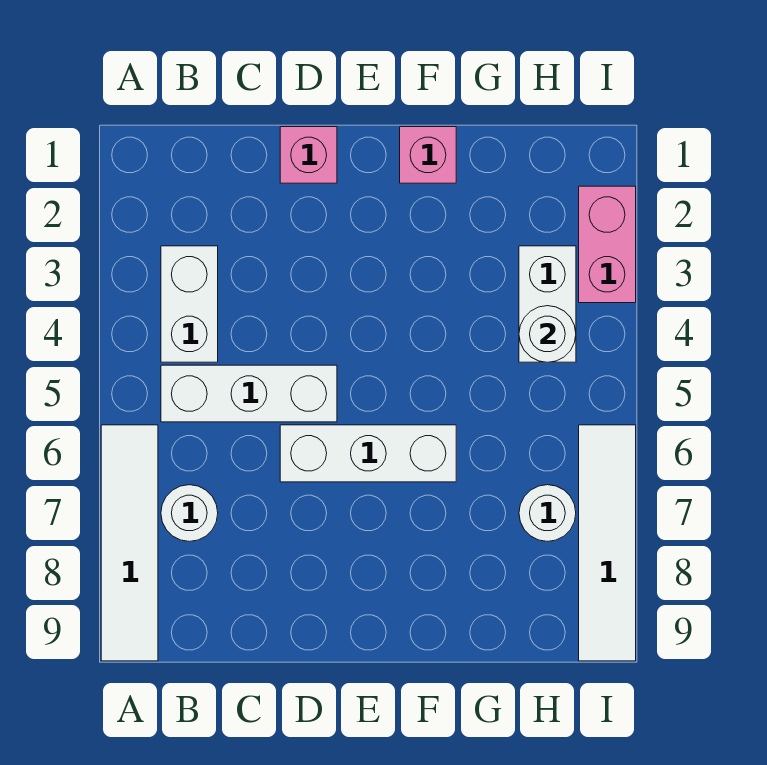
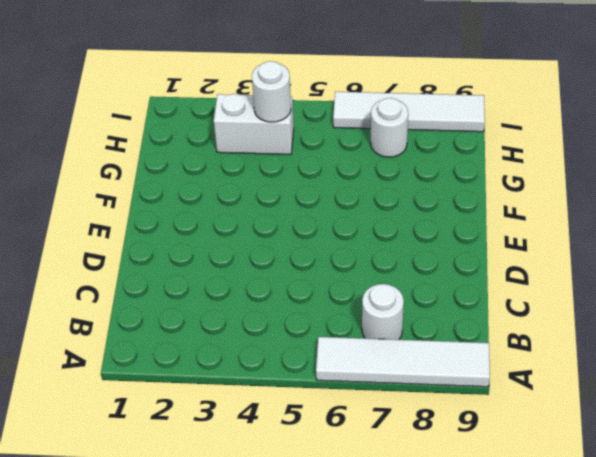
none -> white brick B3:B4 level 1
none -> white brick B5:D5 level 1
none -> pink brick D1 level 1

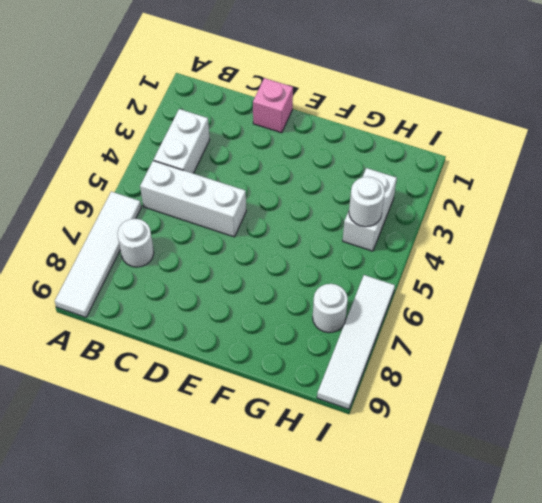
none -> white brick D6:F6 level 1
none -> pink brick F1 level 1
none -> pink brick I2:I3 level 1

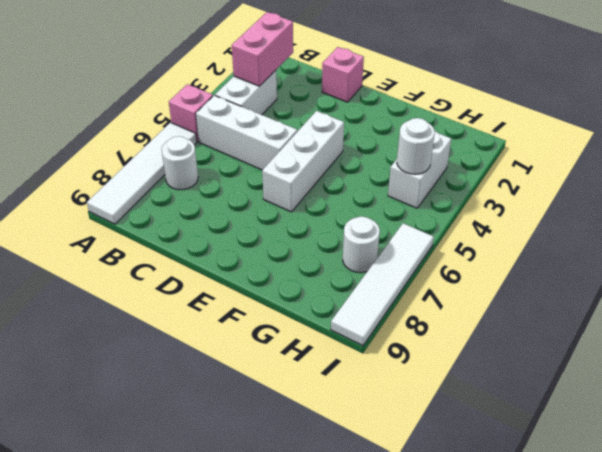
pink brick A5 level 1 -> pink brick F1 level 1
pink brick B2:B3 level 2 -> pink brick I2:I3 level 1
white brick E4:E6 level 1 -> white brick D6:F6 level 1

